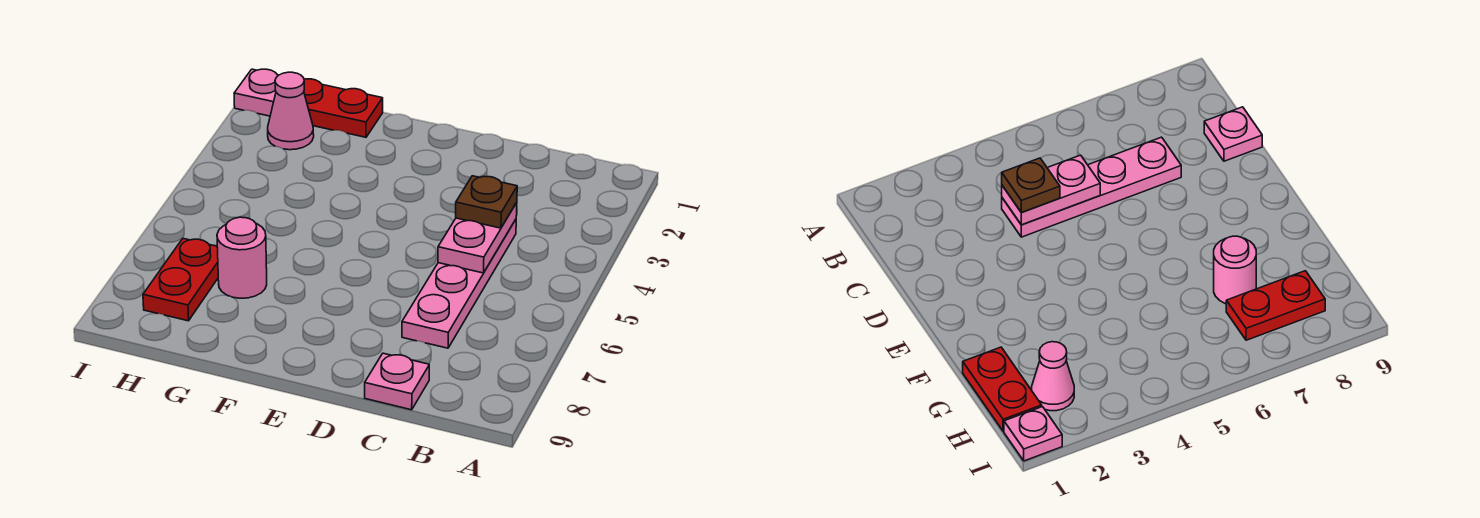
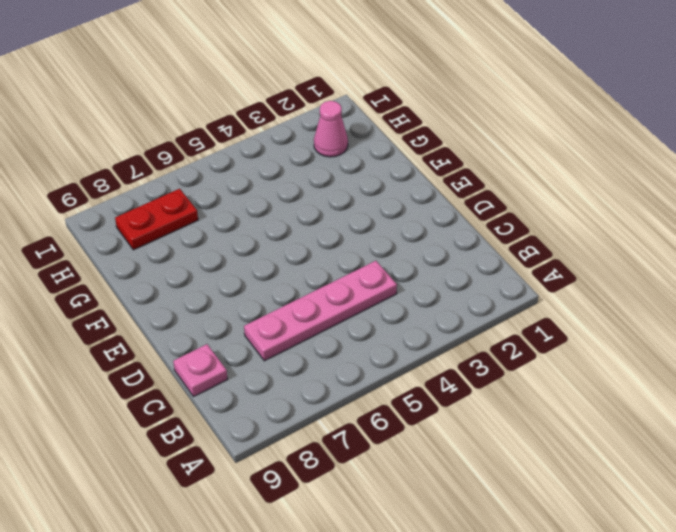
none -> red plate G1:H1 level 1
none -> pink round brick G7 level 1

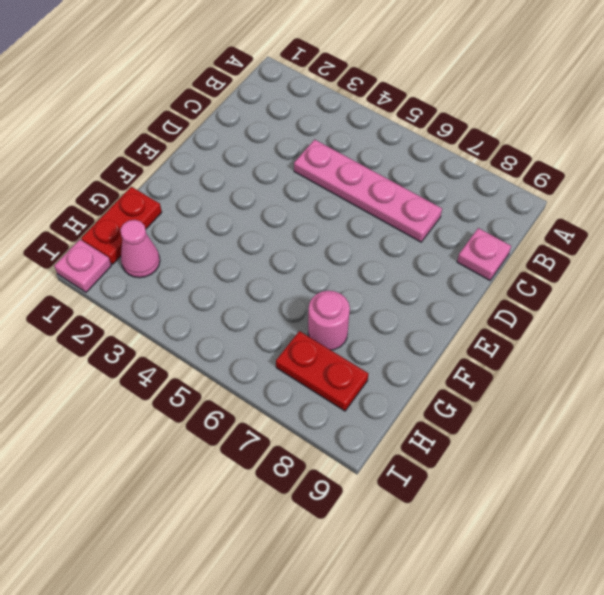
none -> pink plate C4:C5 level 2
none -> brown plate C4 level 3

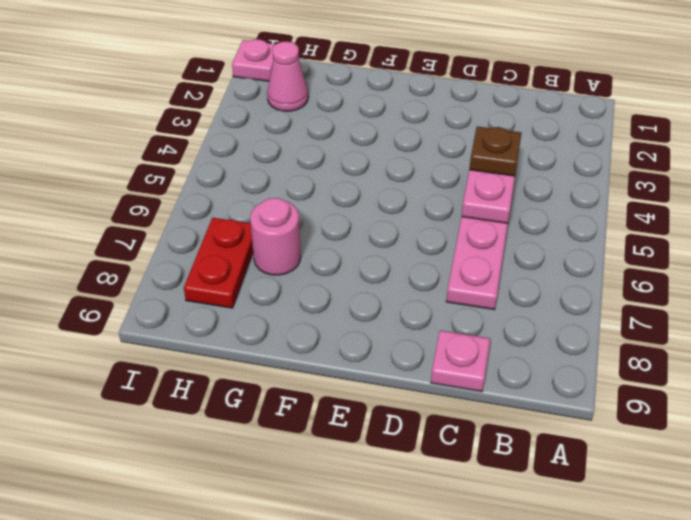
none -> red plate G1:H1 level 1

